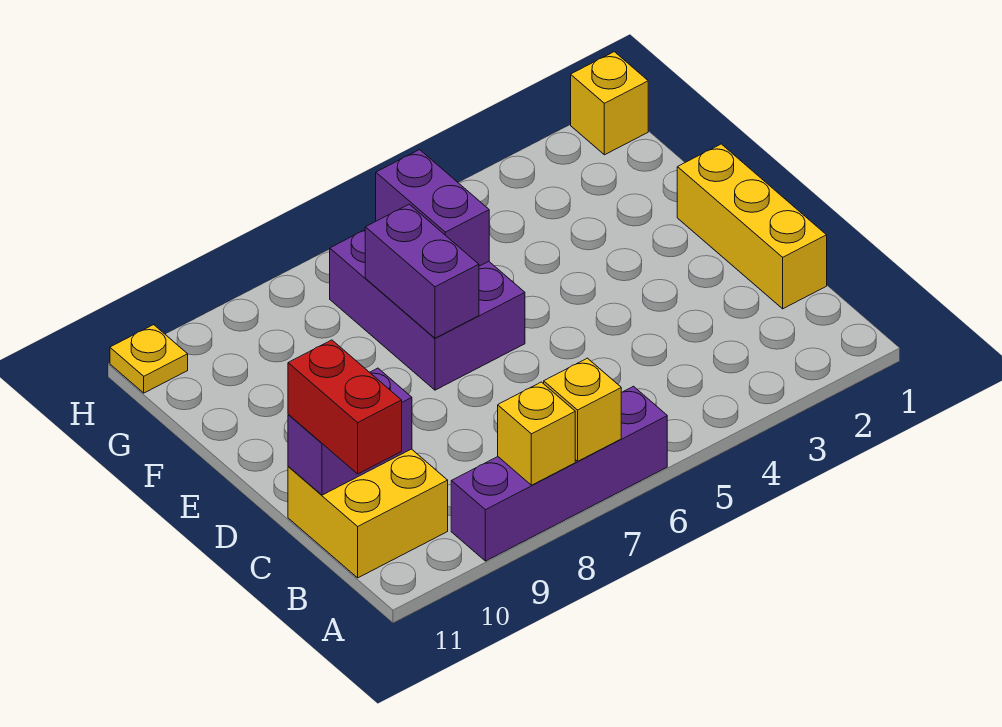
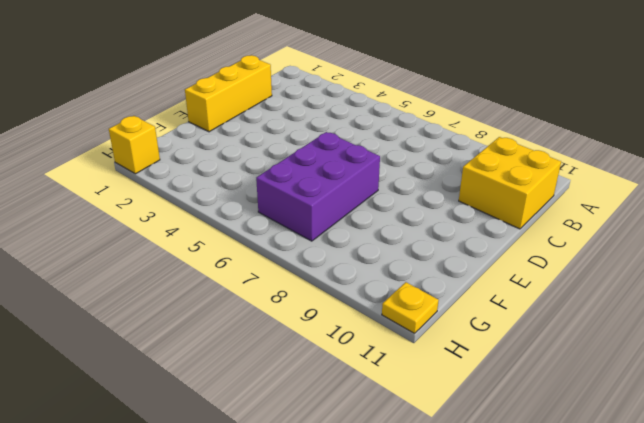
none -> purple brick A6:A9 level 1
none -> yellow brick A7 level 2
none -> yellow brick A8 level 2

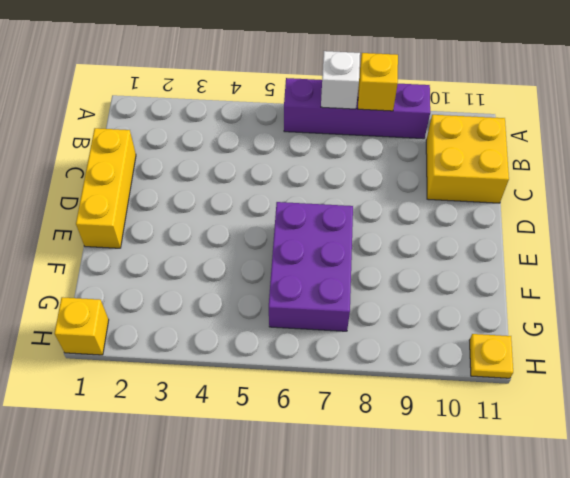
white brick A7 level 2 -> yellow brick A7 level 2
none -> purple brick C10:C11 level 2
none -> purple brick E7:F7 level 2
none -> purple brick F6:G6 level 2

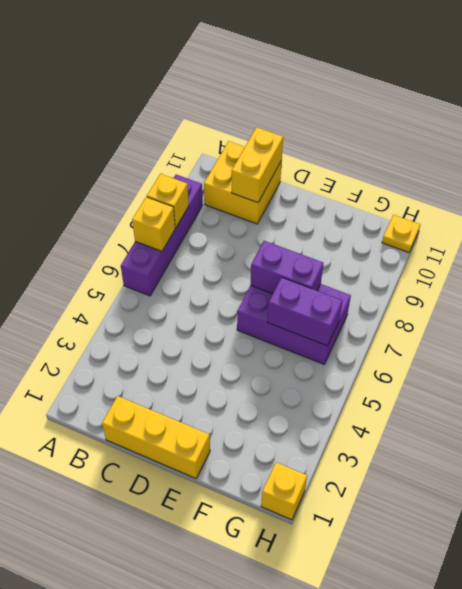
yellow brick C10:C11 level 2 -> purple brick C10:C11 level 2
none -> red brick B11:C11 level 3

